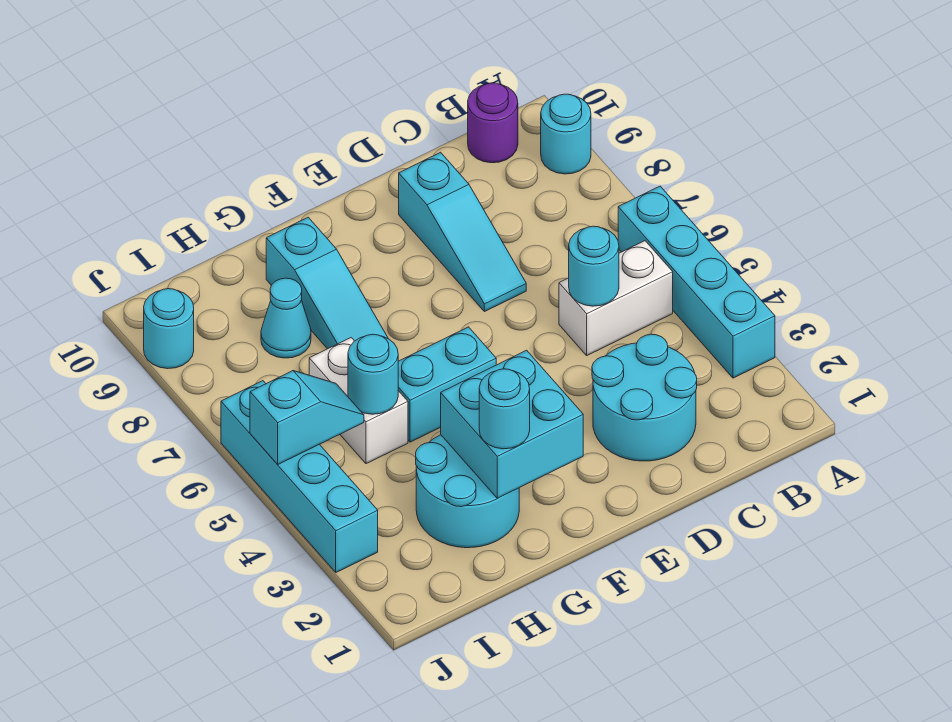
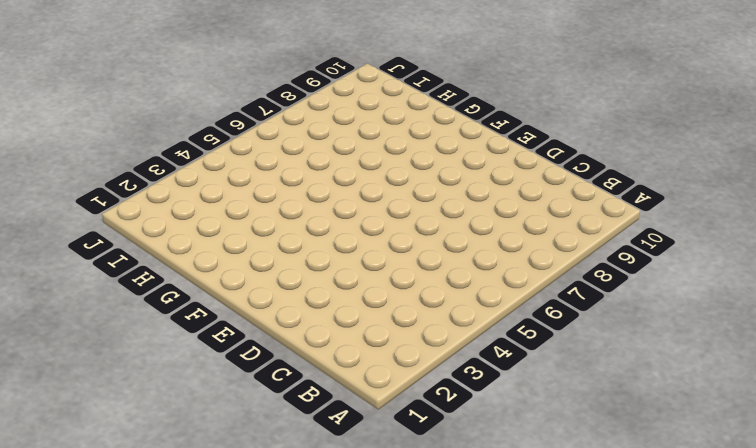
none -> cyan brick A3:A6 level 1
none -> cyan round brick A9 level 1
none -> white brick B5:C5 level 1

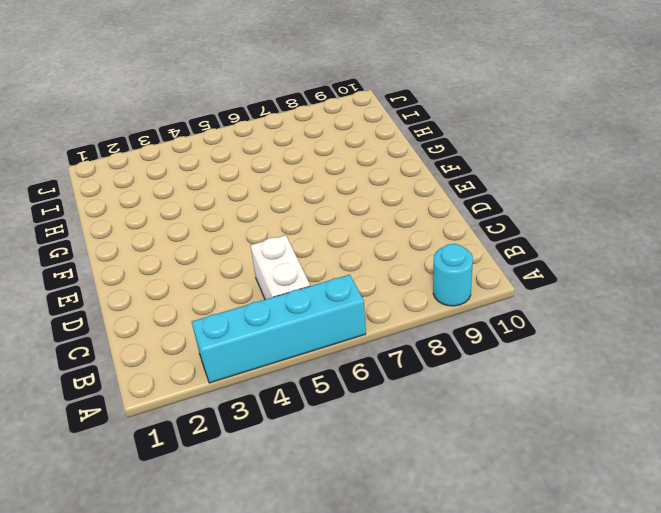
none -> purple round brick B10 level 1
none -> cyan round brick C2:D3 level 1
none -> cyan slope D7:D9 level 1 top 9

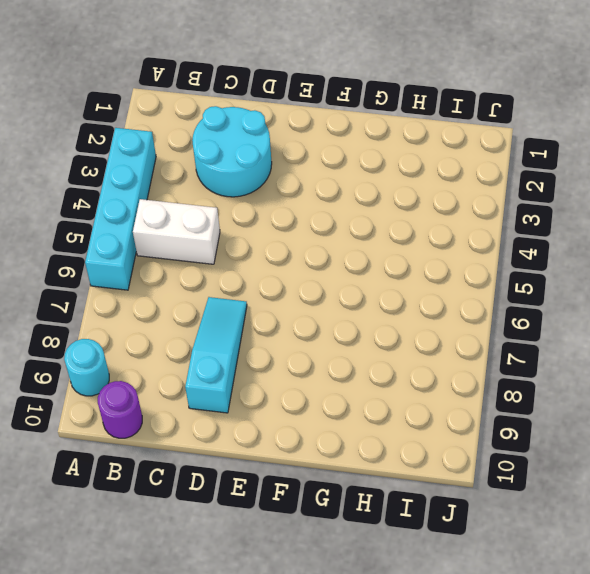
none -> cyan brick F5:G5 level 1
none -> cyan round brick G2:H3 level 1
none -> cyan slope G7:G9 level 1 top 9

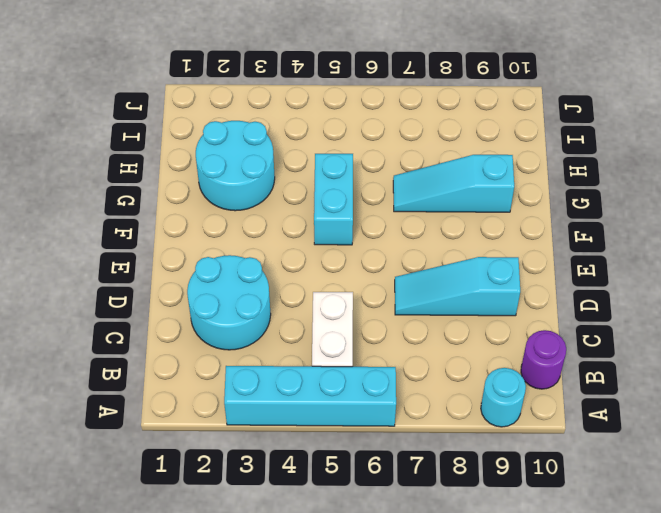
none -> white brick H5:H6 level 1
none -> cyan cone H8 level 1
none -> cyan brick J3:J6 level 1

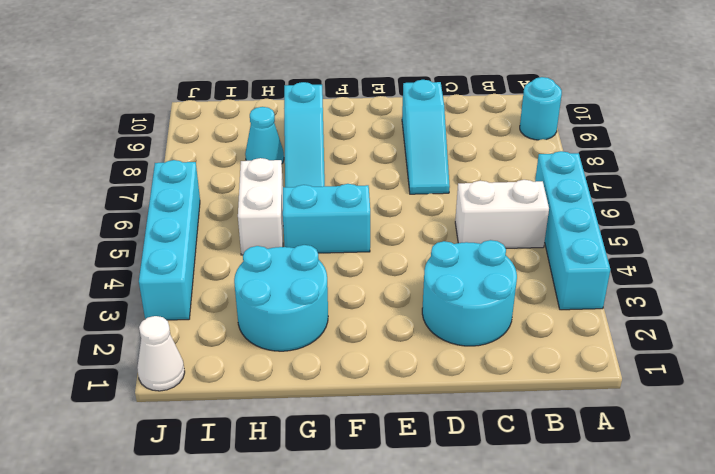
white cone J1 level 1 -> none
none -> purple round brick B10 level 1
none -> cyan round brick J9 level 1
none -> cyan round brick C5 level 2

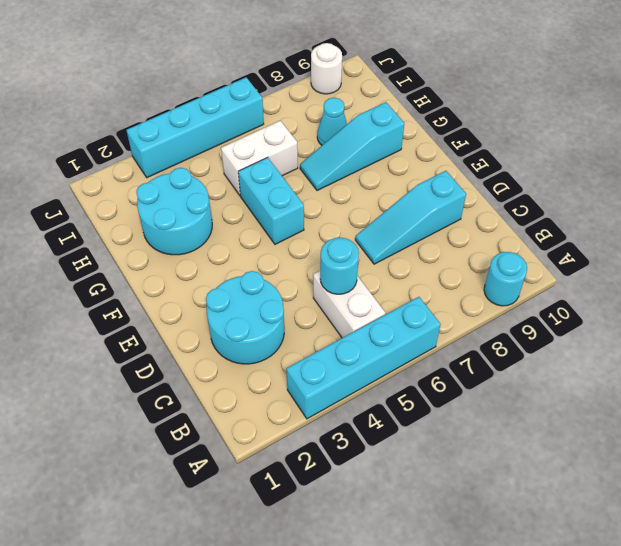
white round brick J9 level 1 -> cyan round brick J9 level 1
none -> purple round brick B10 level 1
none -> cyan brick F2:G3 level 2
none -> cyan round brick H5 level 2

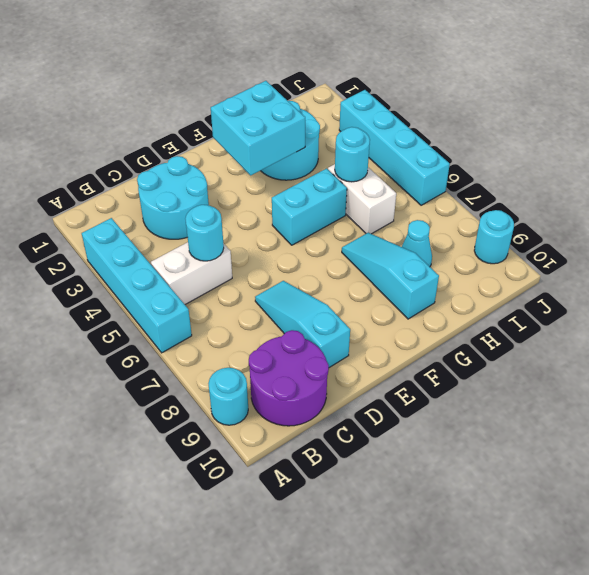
purple round brick B9:C10 level 1 -> purple round brick B10 level 1
none -> cyan slope I5:J5 level 2 top J
none -> cyan round brick G2 level 3

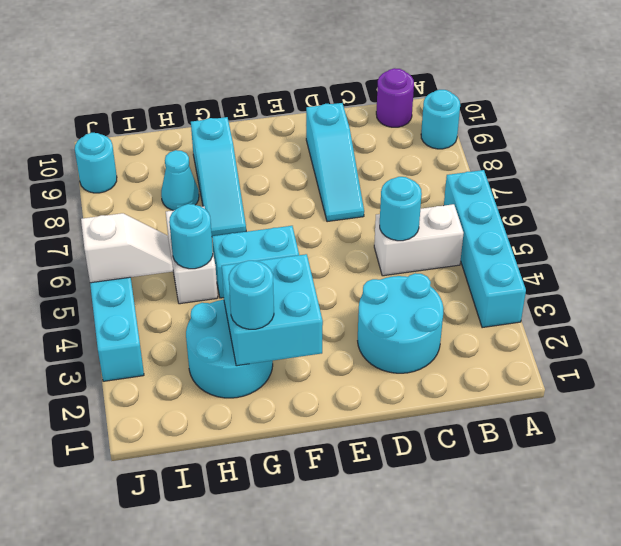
white slope I5:J5 level 2 top J -> cyan slope I5:J5 level 2 top J

